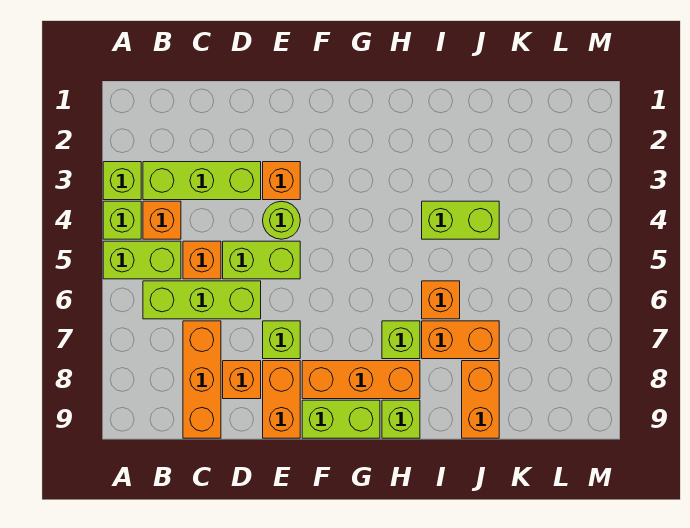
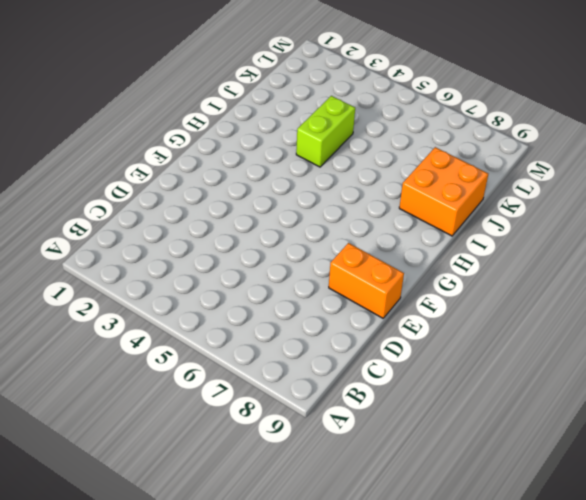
orange brick I8:J9 level 1 -> orange brick J8:J9 level 1
none -> lime brick A3 level 1
none -> lime brick A4 level 1
none -> lime brick A5:B5 level 1

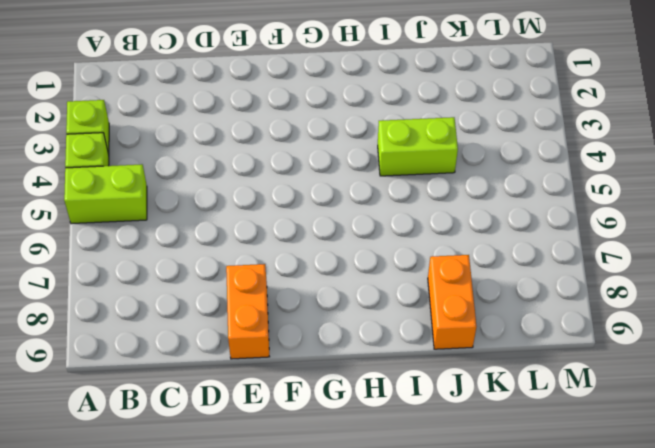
none -> lime brick B3:D3 level 1
none -> orange brick B4 level 1
none -> lime brick B6:D6 level 1

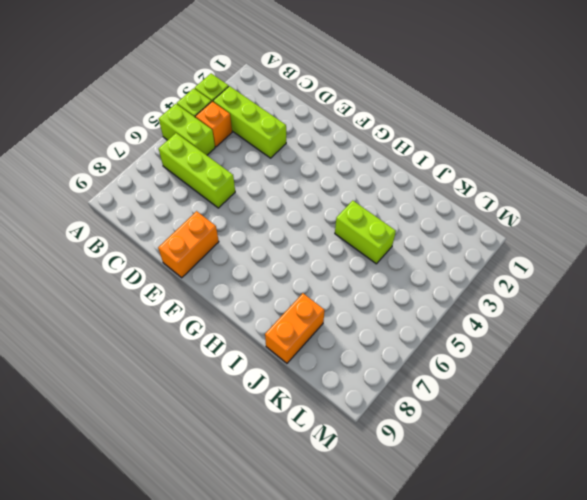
none -> orange brick C5 level 1
none -> orange brick C7:C9 level 1
none -> lime brick D5:E5 level 1

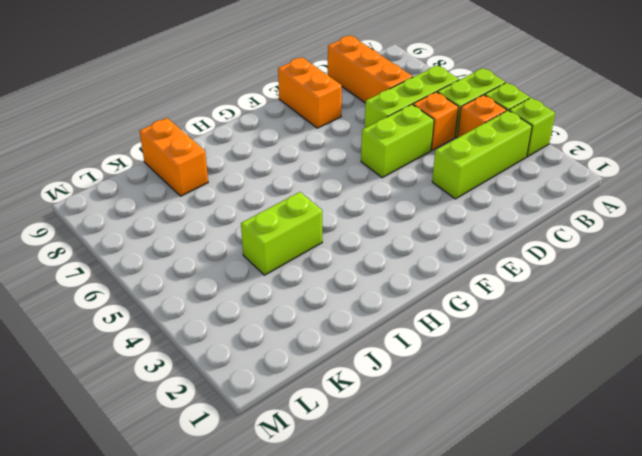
none -> orange brick D8 level 1
none -> orange brick E3 level 1
none -> lime round brick E4 level 1

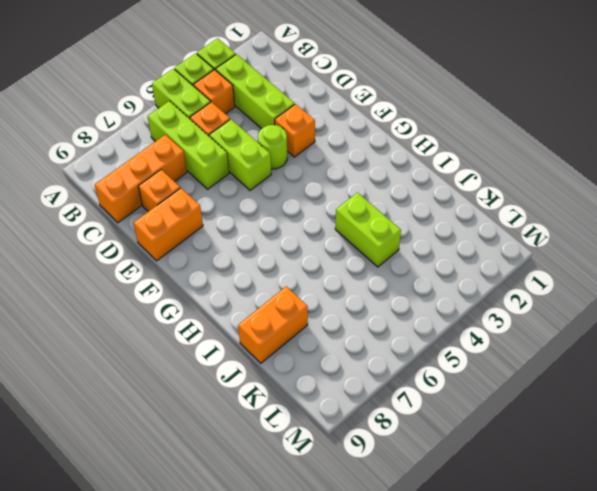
none -> lime brick E7 level 1
none -> orange brick F8:H8 level 1
none -> lime brick F9:G9 level 1

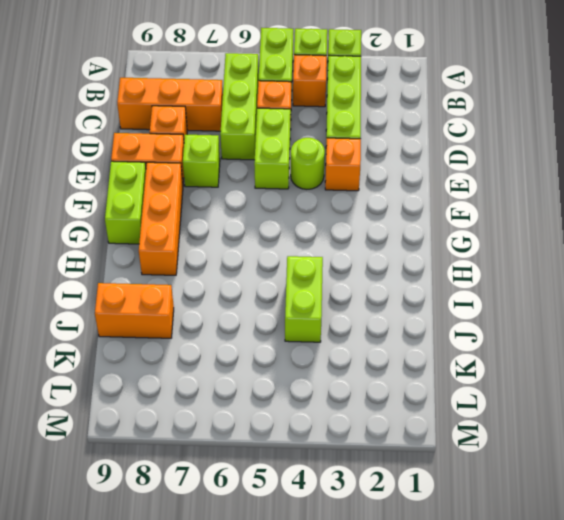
none -> lime brick H7 level 1
none -> lime brick H9 level 1
none -> orange brick I6 level 1

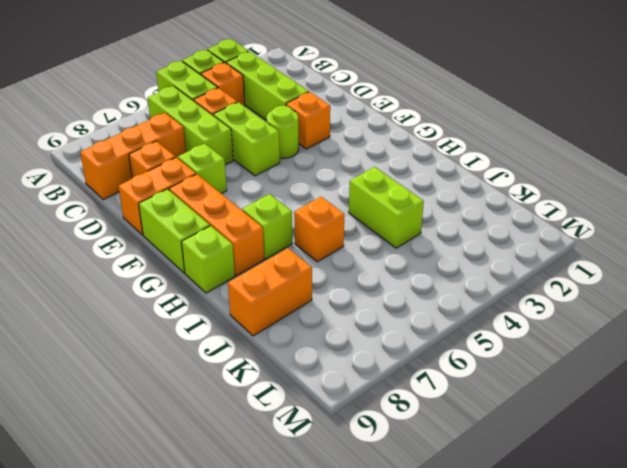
none -> orange brick I7:J7 level 1

